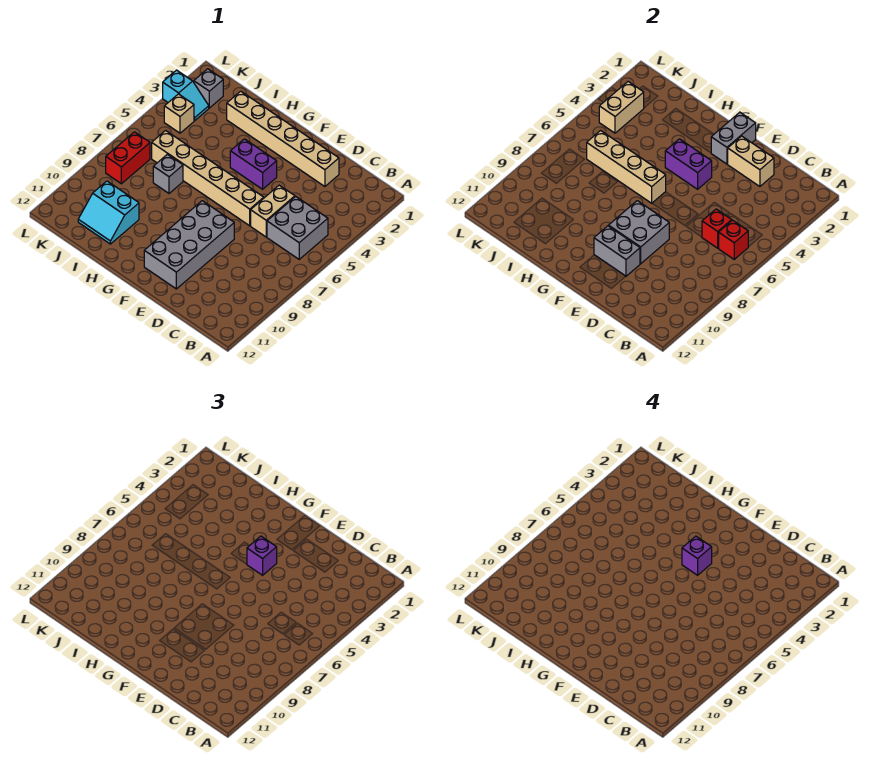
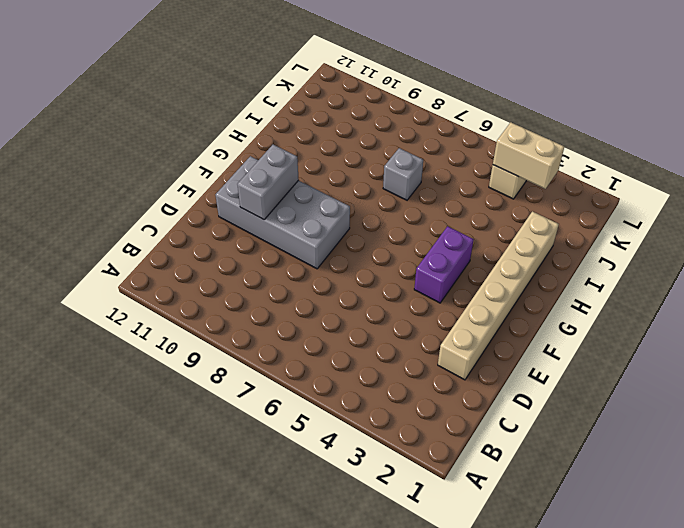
none -> grey brick B5:C6 level 1
none -> tan brick D5:D6 level 1
none -> tan brick E6:J6 level 1

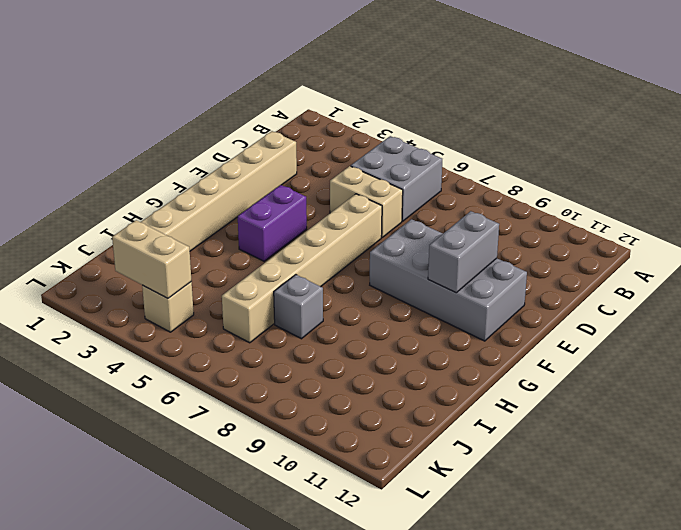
none -> cyan slope I10:J11 level 1 top 10
none -> grey brick K2 level 1
none -> cyan slope K3:L3 level 1 top L

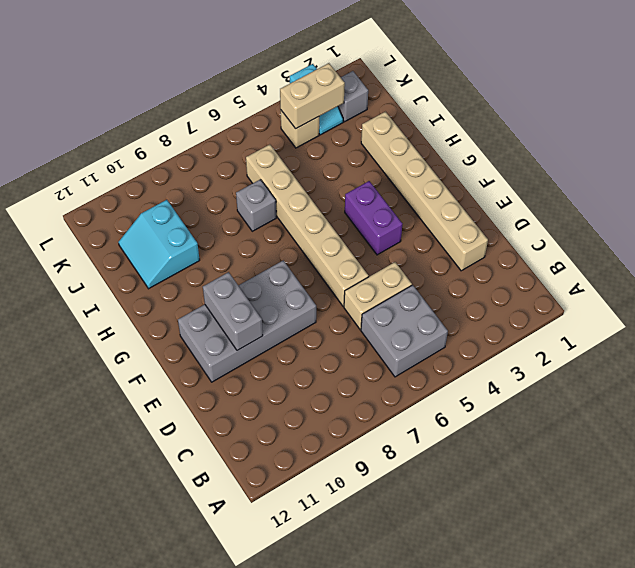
none -> red brick K7:K8 level 1
none -> red brick B6 level 2
none -> red brick C6 level 2

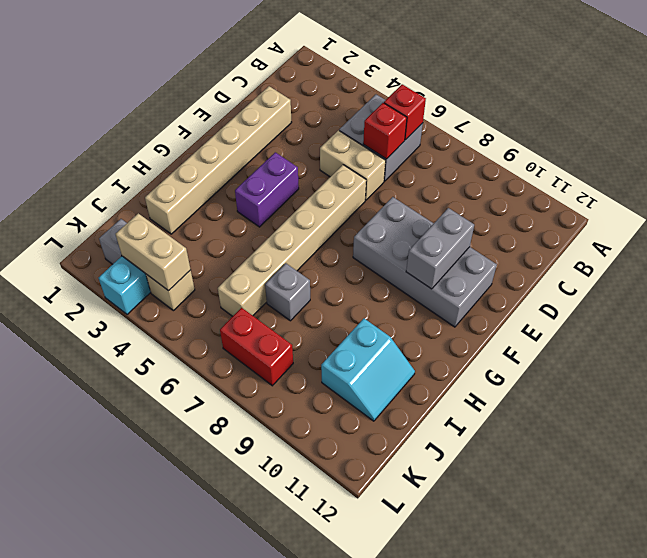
none -> tan brick D2:E2 level 2
none -> grey brick E8:F9 level 2
none -> grey brick F1:F2 level 2

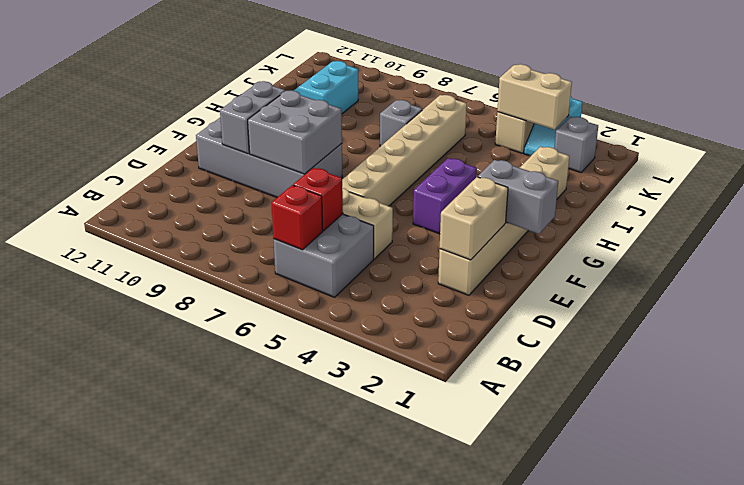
none -> red brick K7:K8 level 1
none -> purple brick F4:G4 level 2
none -> tan brick G6:J6 level 2

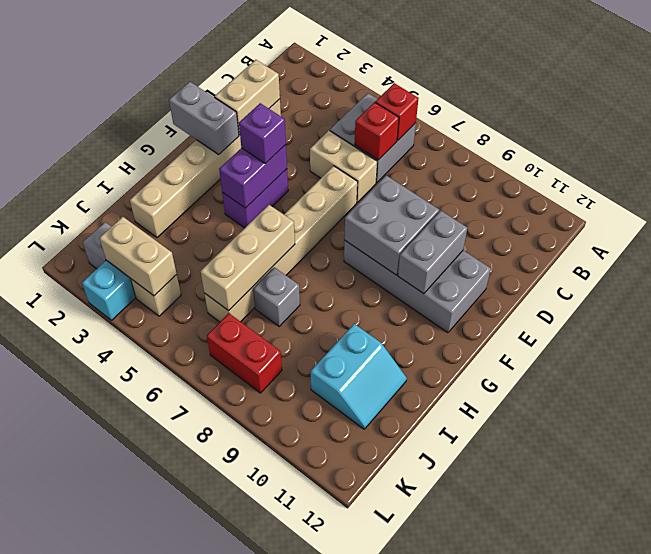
tan brick H6:J6 level 2 -> tan brick G6:J6 level 2
none -> purple brick F4 level 4

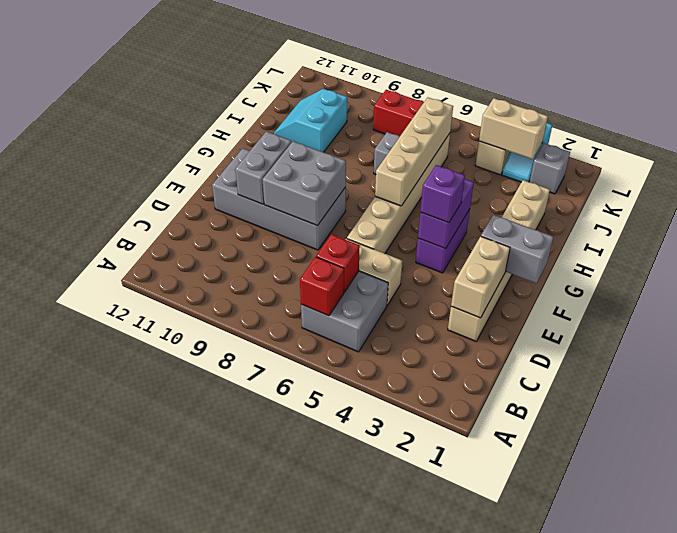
none -> purple brick F4 level 4

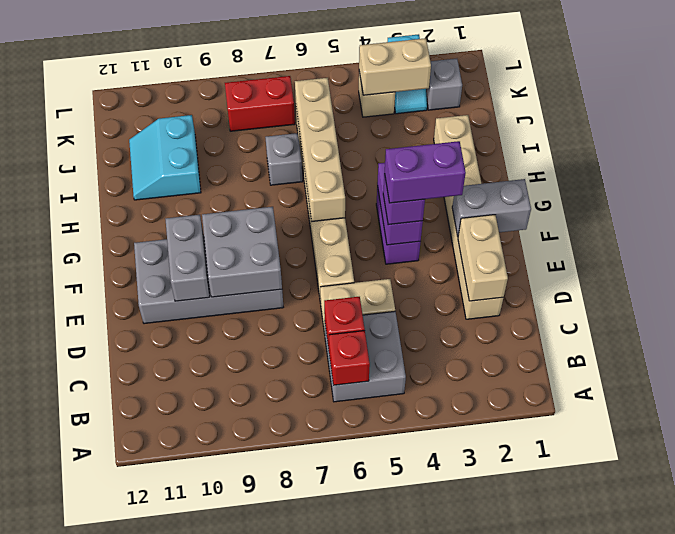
purple brick F3:F4 level 4 -> purple brick F4 level 4

